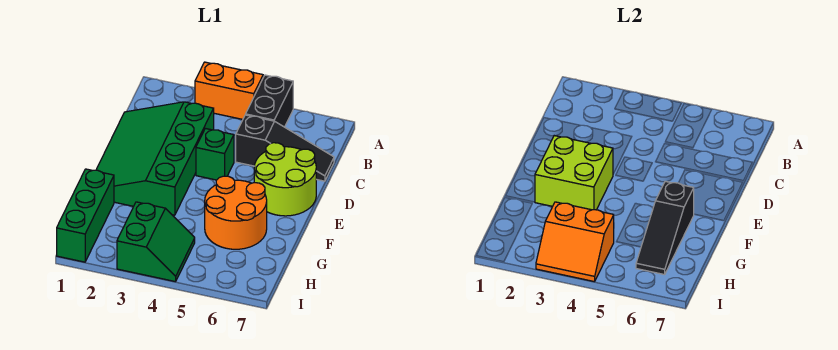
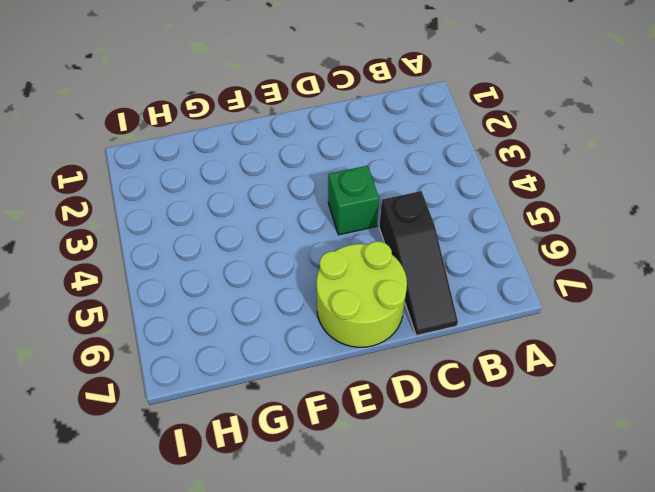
none -> orange brick A3:A4 level 1
none -> black brick A5:B5 level 1
none -> green slope C1:F3 level 1 top 3

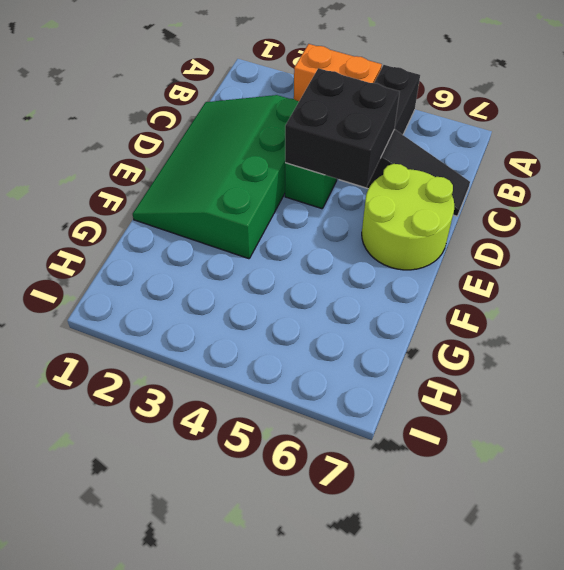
black brick C4:D5 level 2 -> none
none -> orange round brick F5:G6 level 1
none -> green brick G1:I1 level 1
none -> green slope H3:I4 level 1 top 3

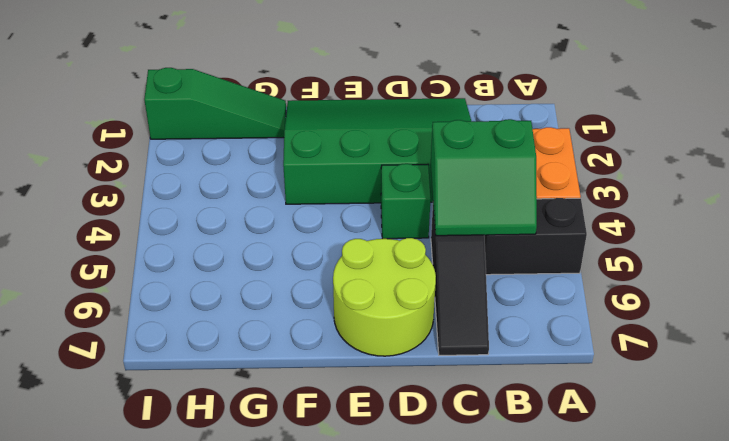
green slope B4:C5 level 2 top 4 -> green slope H3:I4 level 1 top 3
green slope G1:I1 level 1 top I -> green brick G1:I1 level 1
none -> orange round brick F5:G6 level 1
none -> lime brick E2:F3 level 2
none -> black slope F6:H6 level 2 top F

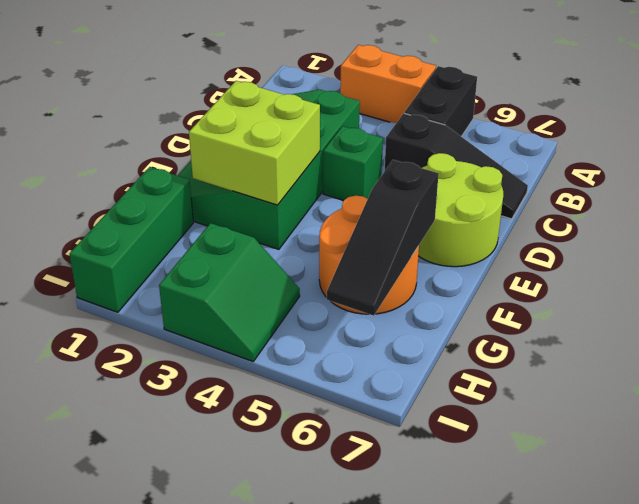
none -> orange slope H3:I4 level 2 top H

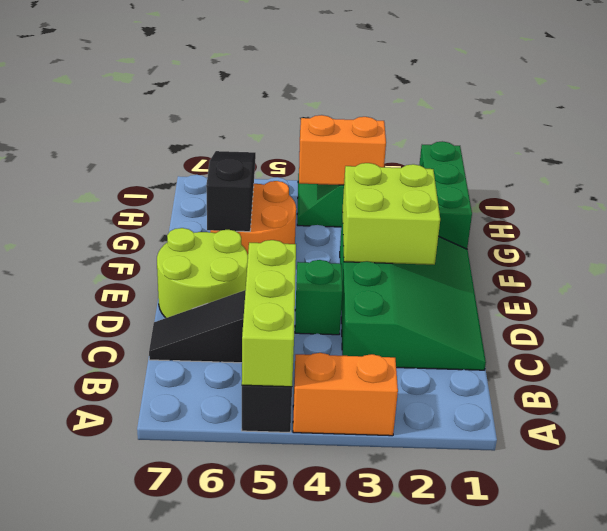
lime brick A5:C5 level 2 -> none

